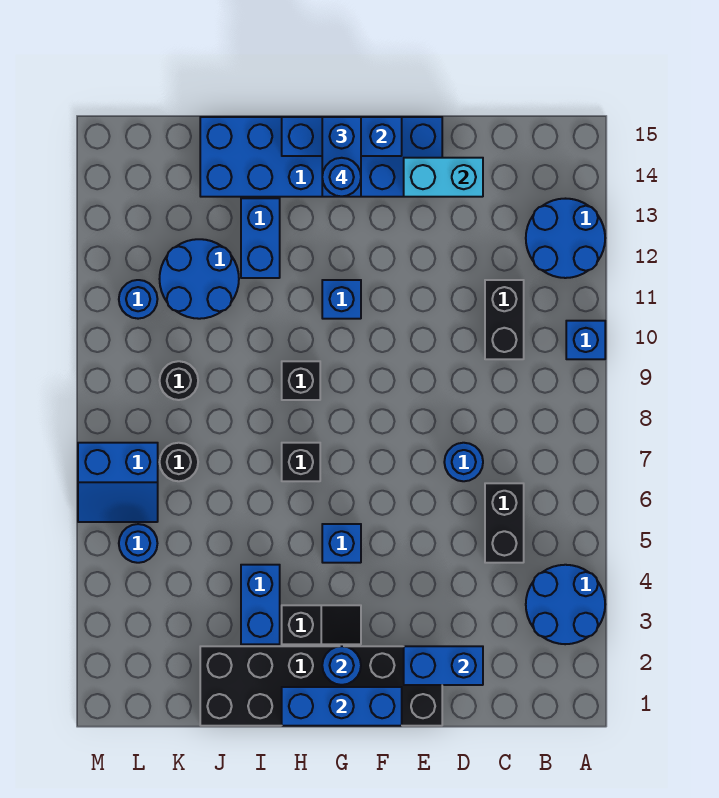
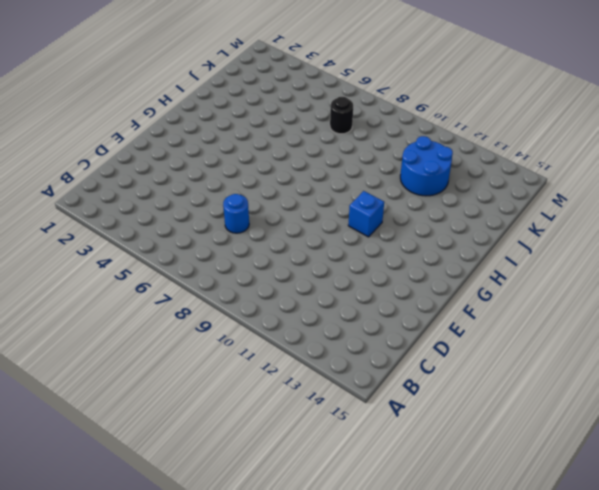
none -> blue round brick A3:B4 level 1
none -> blue brick A10 level 1
none -> blue round brick A12:B13 level 1

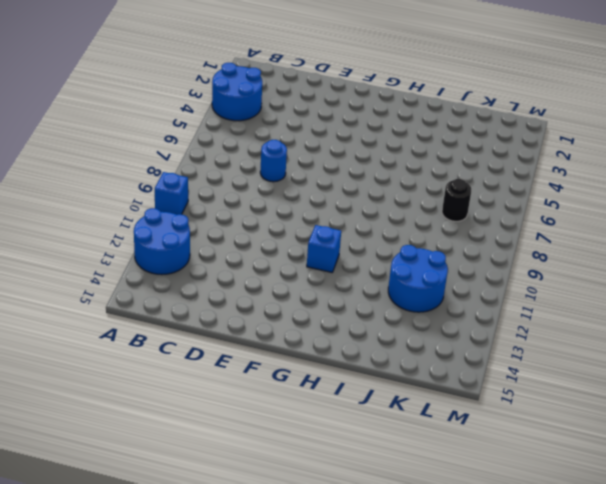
none -> black brick C5:C6 level 1
none -> black brick C10:C11 level 1
none -> black brick E1:J2 level 1

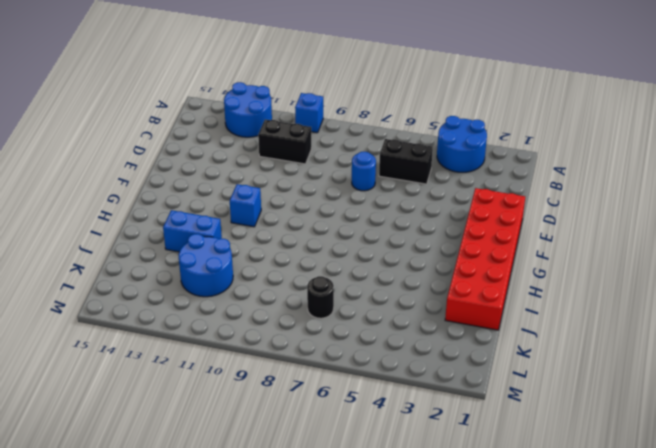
red brick E1:J2 level 1 -> black brick E1:J2 level 1
none -> blue brick E14:J15 level 1
none -> black slope G3:H3 level 1 top H
none -> blue brick G5 level 1

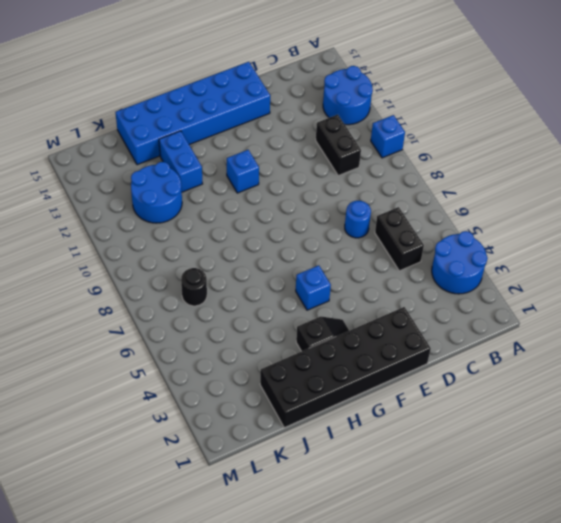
none -> black brick H7 level 1
none -> black brick H9 level 1
none -> blue brick I3:I4 level 1

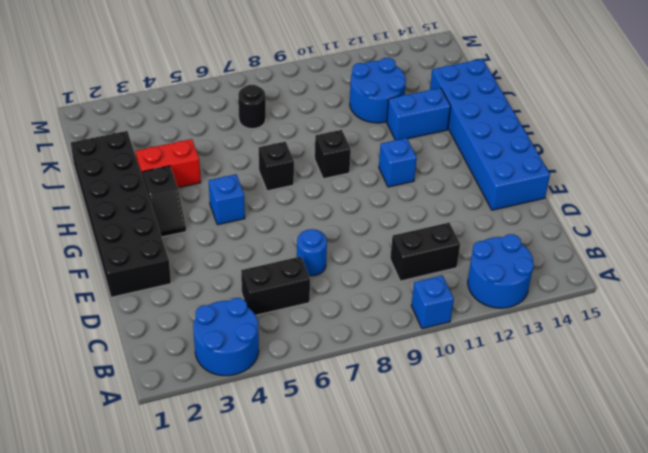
red brick I3:I4 level 1 -> blue brick I3:I4 level 1
none -> black round brick K9 level 1
none -> blue round brick L5 level 1
none -> blue slope L6:M7 level 1 top 7

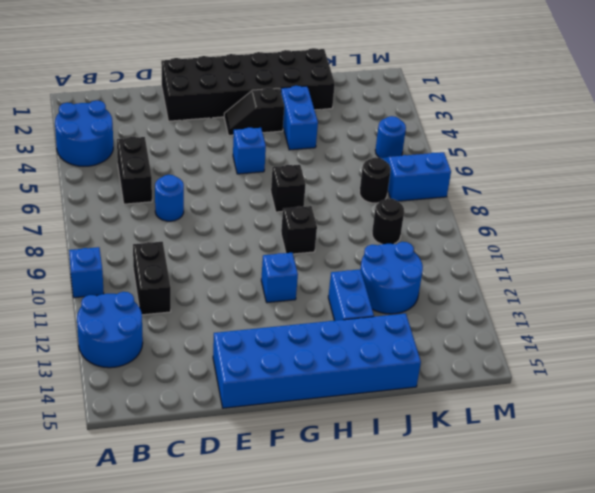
none -> blue round brick L11 level 1
none -> blue brick D2:E2 level 2
none -> cyan brick D14:E14 level 2

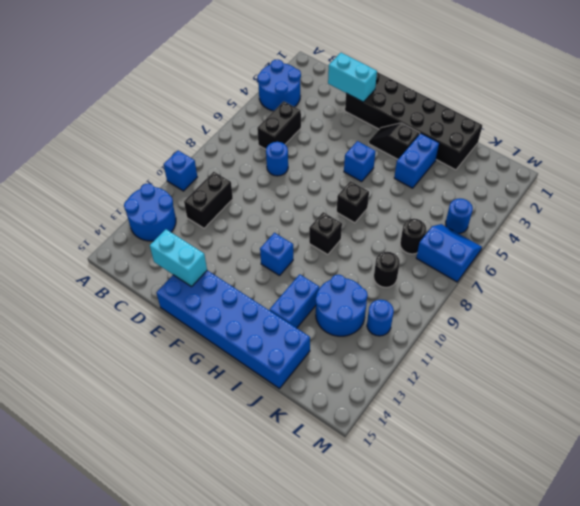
cyan brick D2:E2 level 2 -> blue brick D2:E2 level 2
none -> blue brick F1:H1 level 2
none -> blue brick F15:H15 level 2
none -> blue round brick G2 level 2

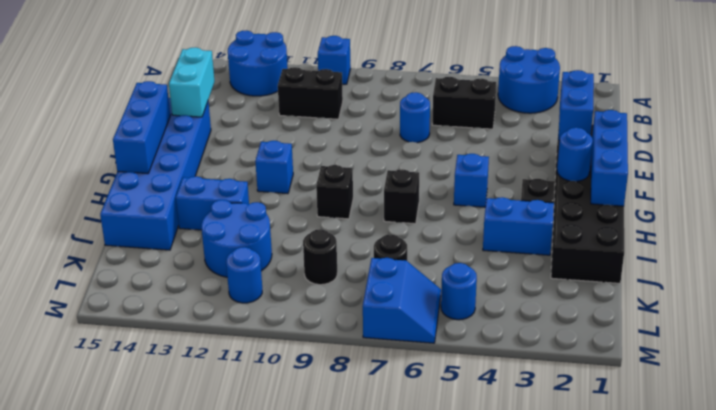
none -> blue brick G14:G15 level 3
none -> blue round brick G14 level 4

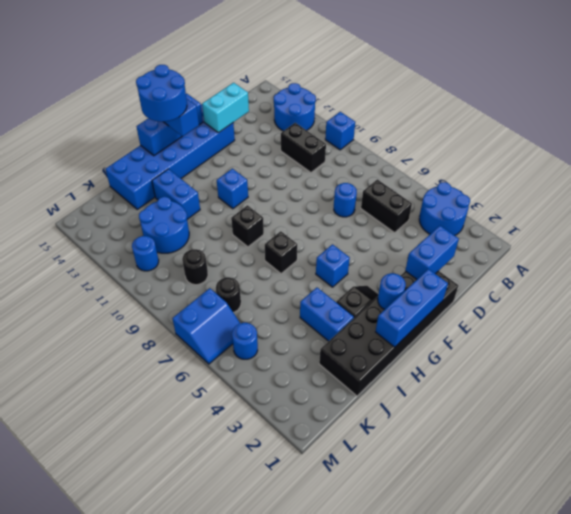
blue round brick G14:H15 level 4 -> blue round brick G14 level 4

